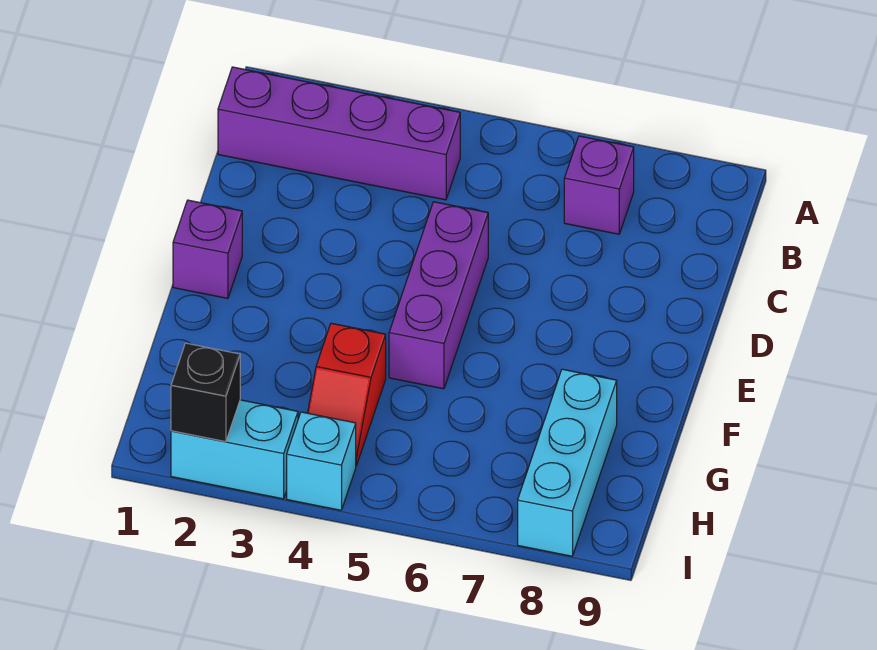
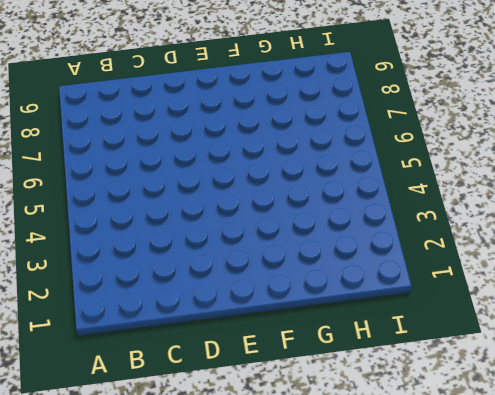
none -> purple brick B1:B4 level 1
none -> purple brick B7 level 1

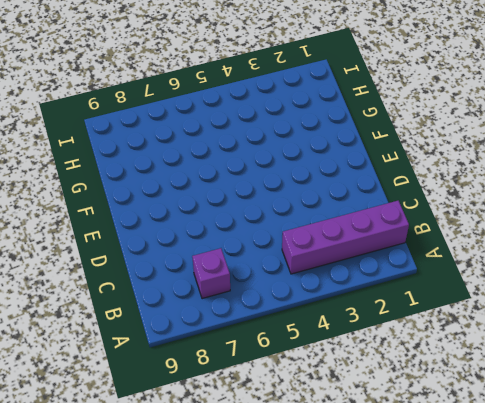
none -> purple brick D5:F5 level 1
none -> purple brick E1 level 1

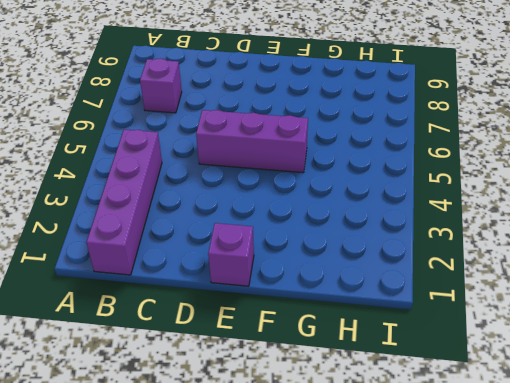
none -> red slope G4:H4 level 1 top G
none -> cyan brick G8:I8 level 1

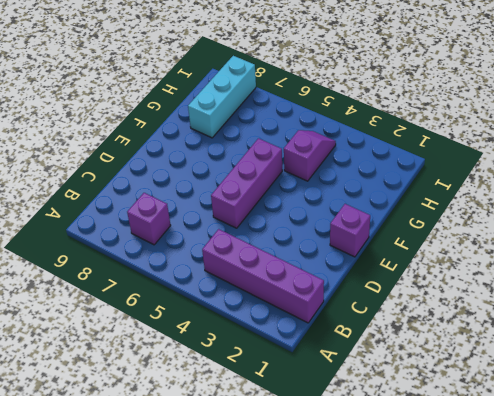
purple slope G4:H4 level 1 top G -> red slope G4:H4 level 1 top G
none -> cyan brick I2:I3 level 1
none -> cyan brick I4 level 1

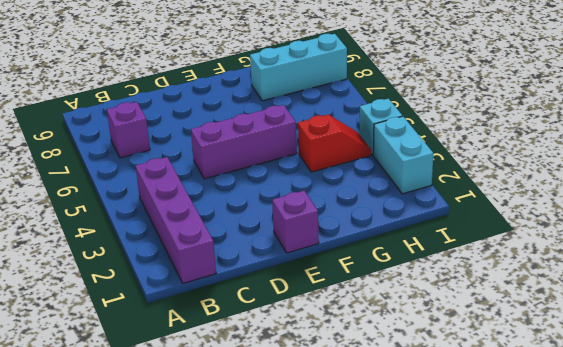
none -> black brick I2 level 2

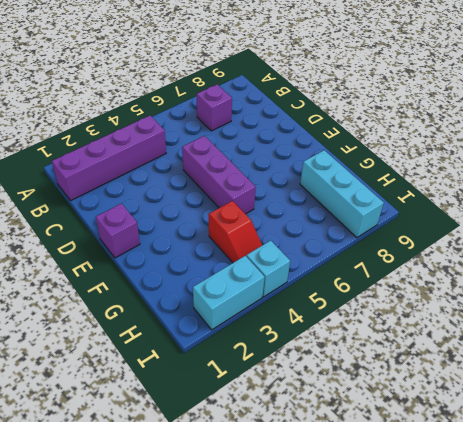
none -> black brick I2 level 2

